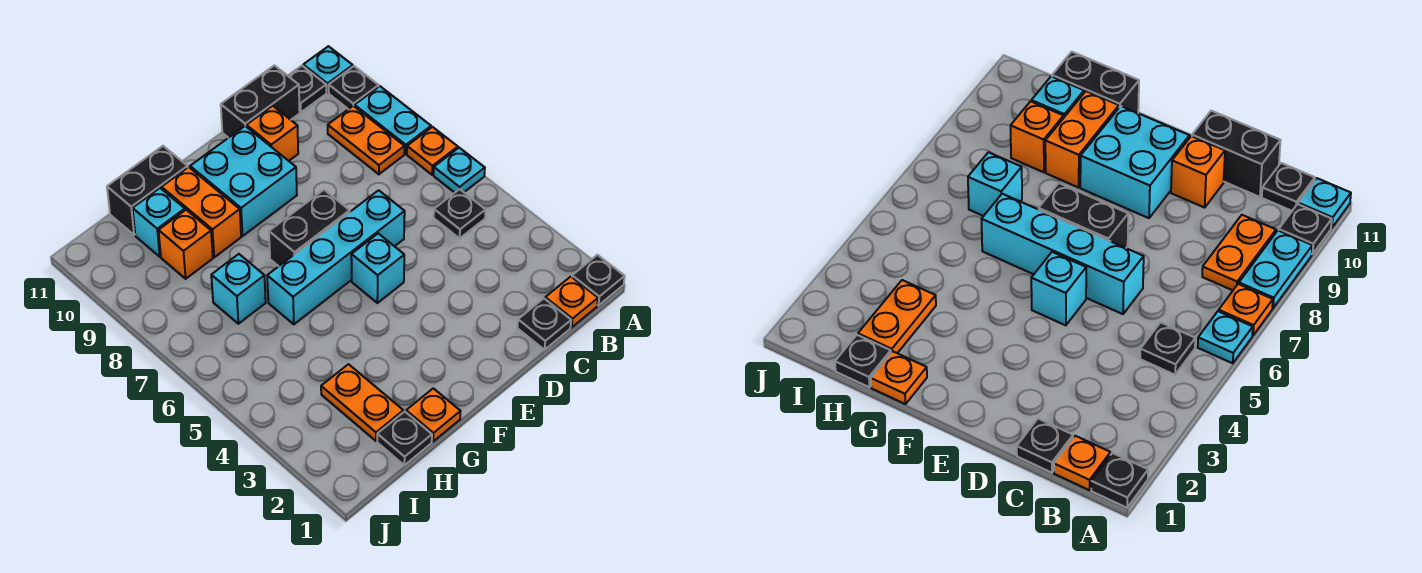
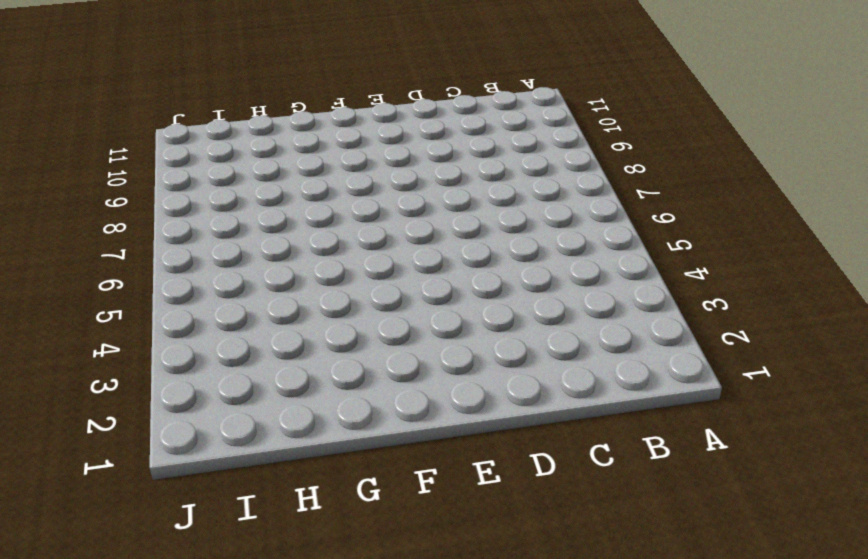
none -> black plate A1 level 1
none -> cyan plate A6 level 1
none -> orange plate A7 level 1

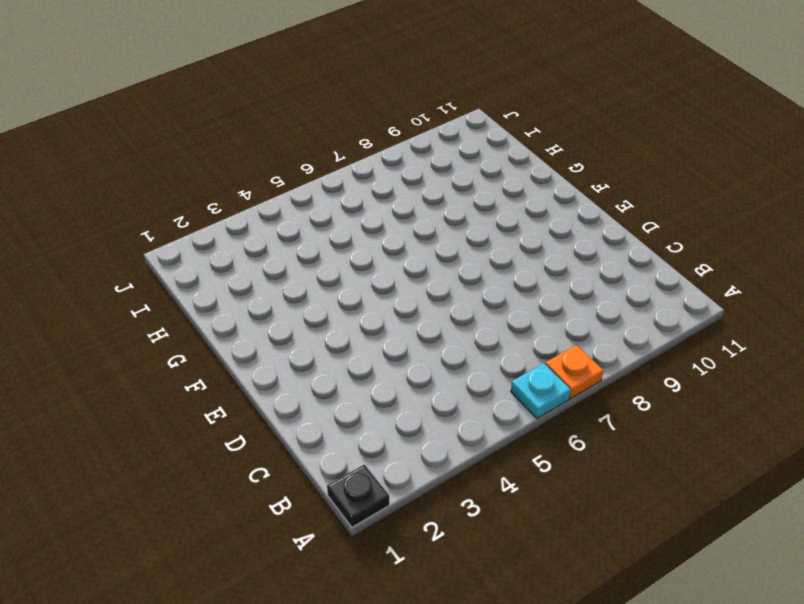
none -> cyan plate A8:A9 level 1
none -> black plate A10 level 1
none -> cyan plate A11 level 1

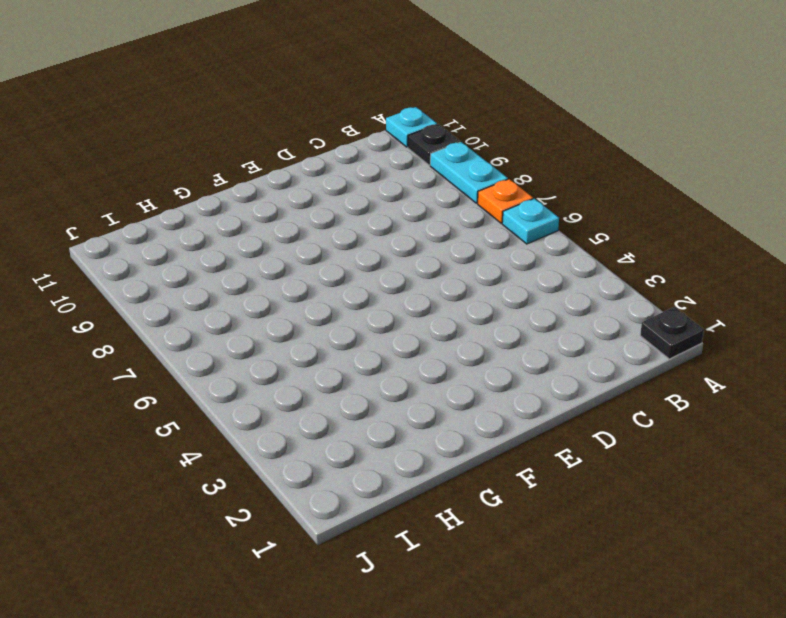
none -> orange plate B1 level 1
none -> black plate B5 level 1
none -> orange plate B8:B9 level 1

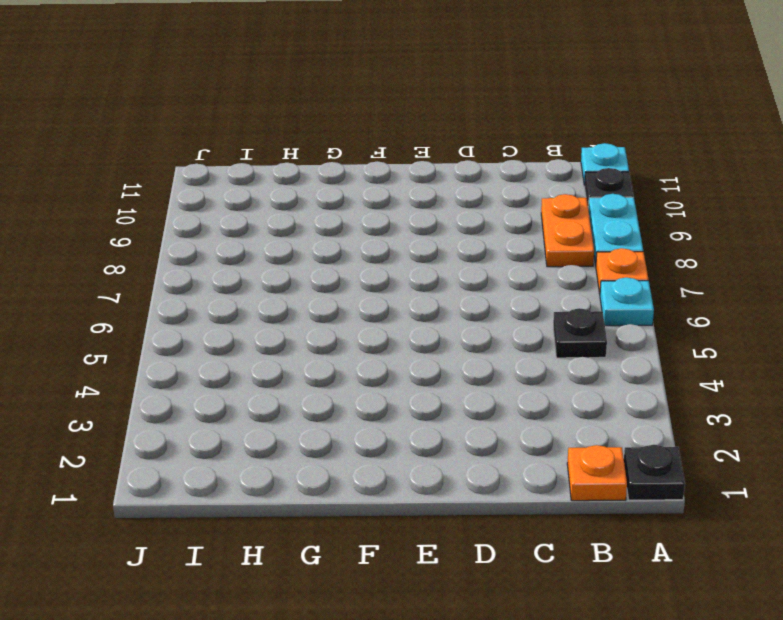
none -> black plate B11 level 1
none -> black plate C1 level 1
none -> black brick C11:D11 level 1

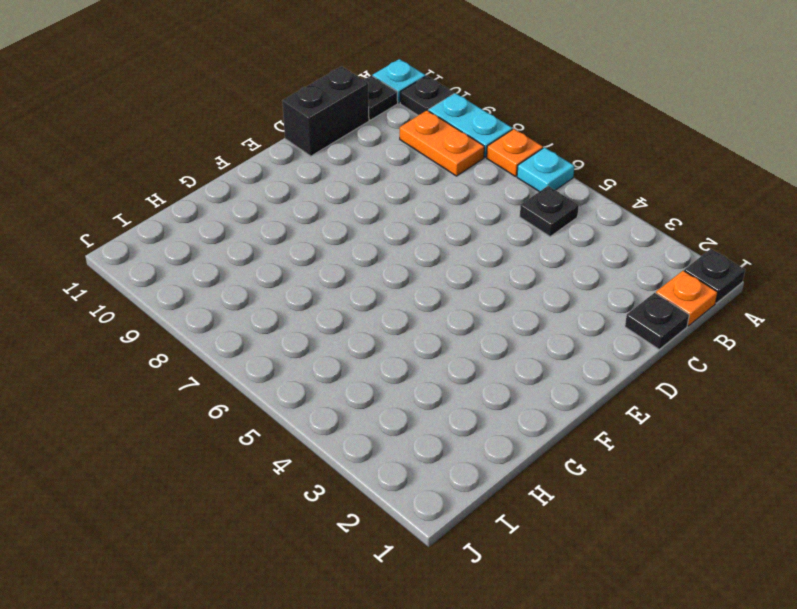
none -> cyan brick D6:G6 level 1
none -> orange brick D10 level 1
none -> cyan brick E5 level 1

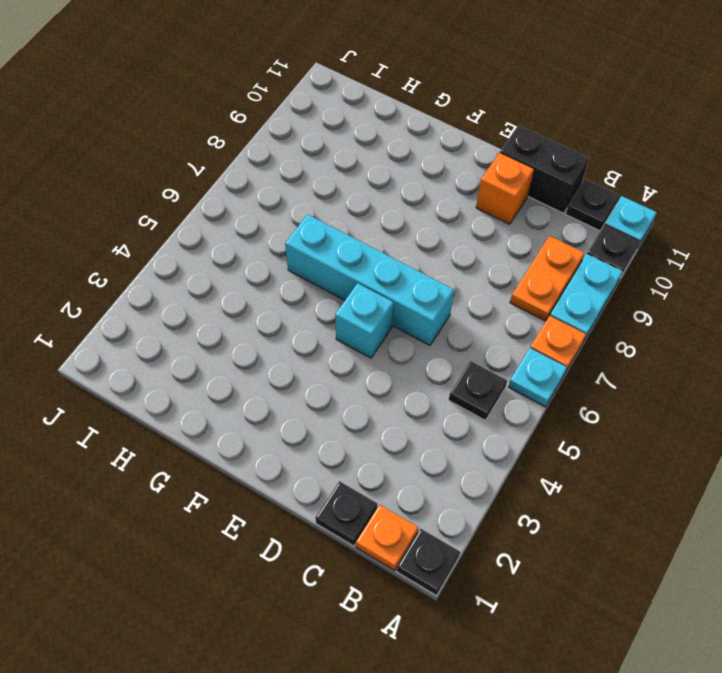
none -> black brick E7:F7 level 1
none -> cyan brick E9:F10 level 1
none -> orange plate G1 level 1

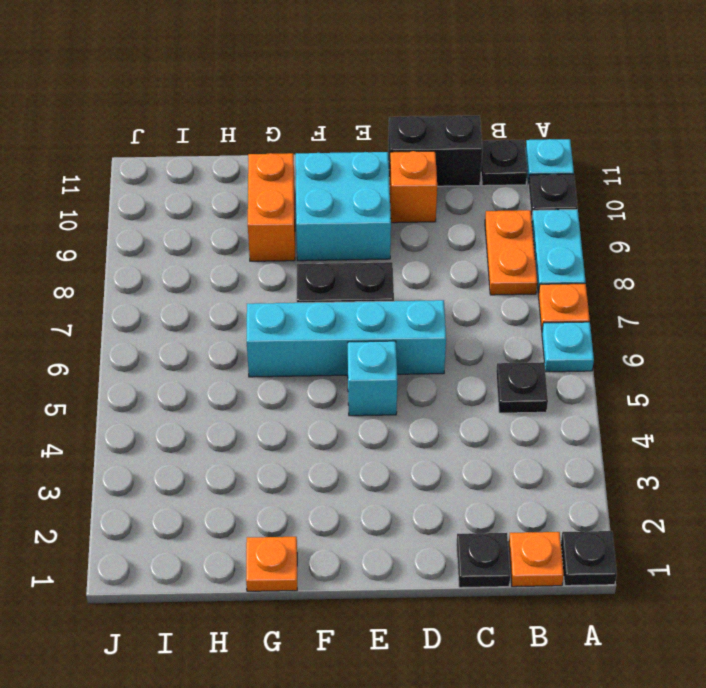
none -> black brick G11:H11 level 1
none -> black plate H1 level 1
none -> orange plate H2:H3 level 1

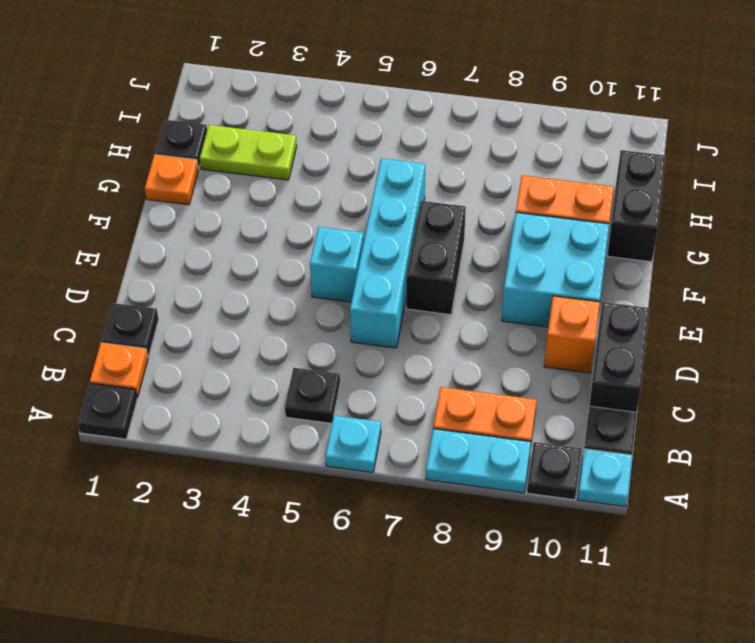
lime plate H2:H3 level 1 -> orange plate H2:H3 level 1
none -> orange plate A7 level 1
none -> cyan brick H7 level 1
none -> orange brick H9 level 1

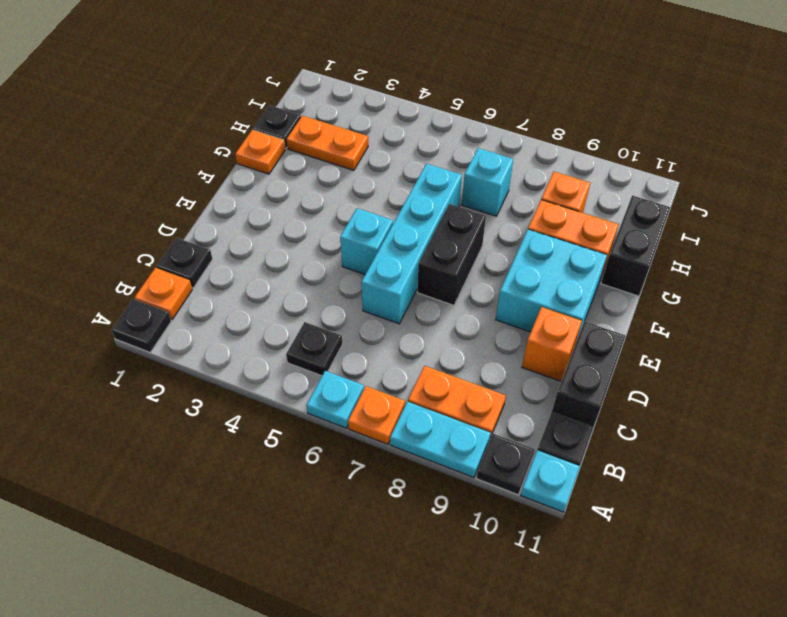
none -> cyan brick H10 level 1

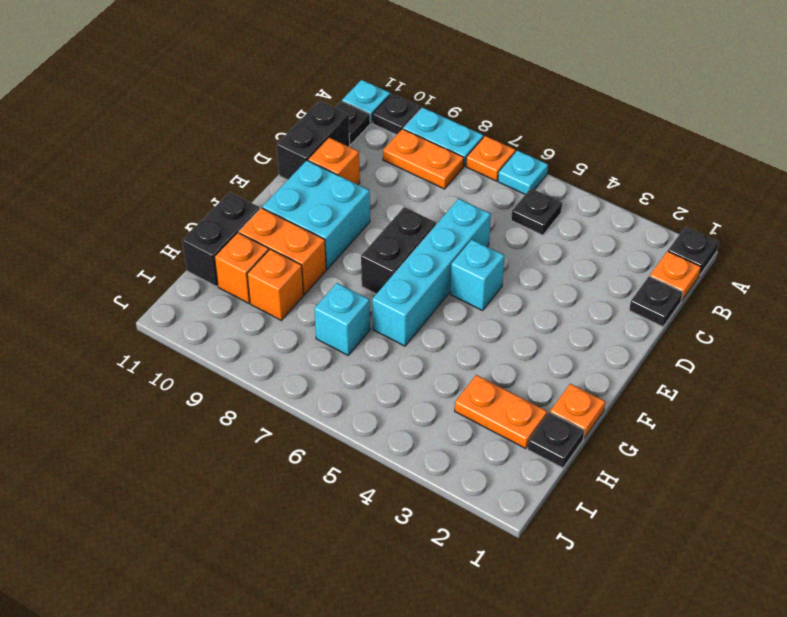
orange brick H10 level 1 -> cyan brick H10 level 1

